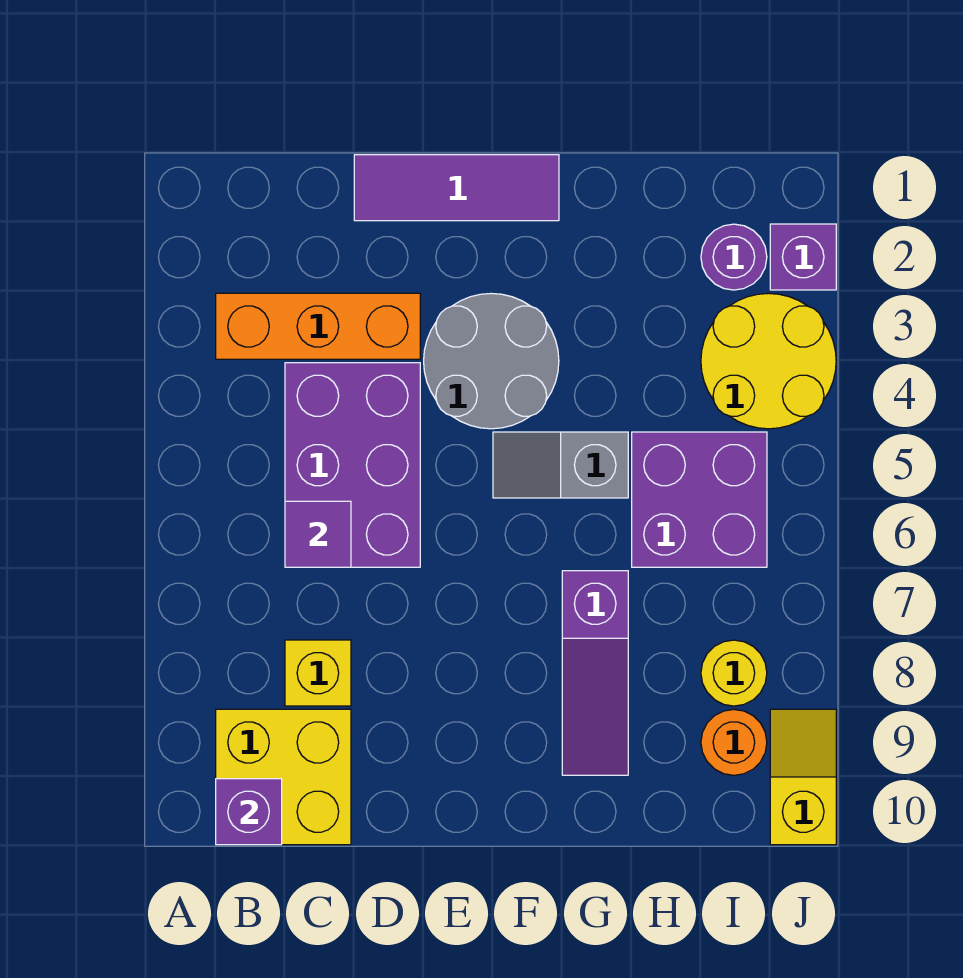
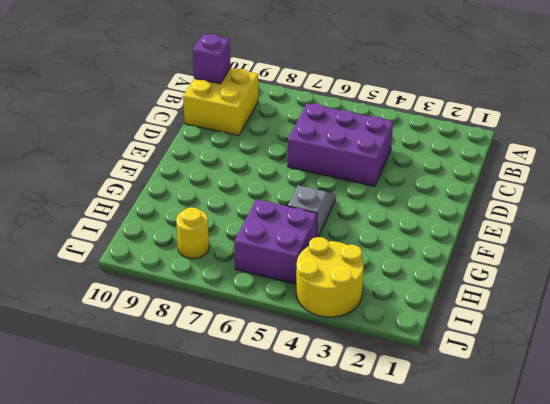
none -> orange brick B3:D3 level 1
none -> yellow brick C8 level 1
none -> purple tile D1:F1 level 1

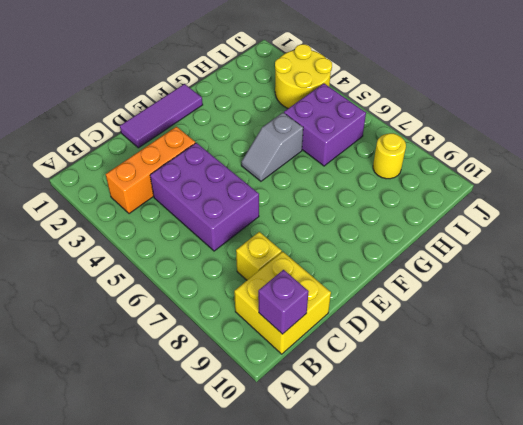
none -> grey round brick E3:F4 level 1
none -> purple slope G7:G9 level 1 top 7
none -> purple round brick I2 level 1

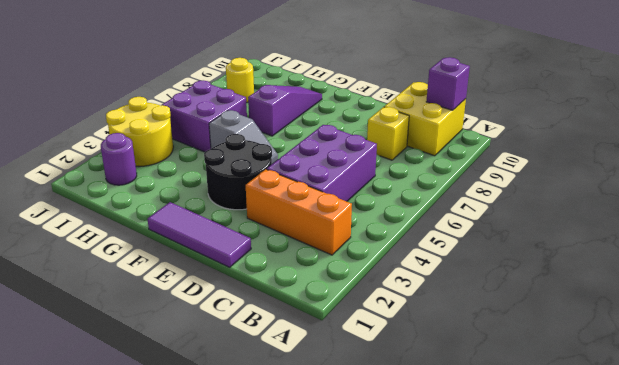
black round brick E3:F4 level 1 -> grey round brick E3:F4 level 1
none -> orange round brick I9 level 1
none -> purple brick J2 level 1
none -> yellow slope J9:J10 level 1 top 10

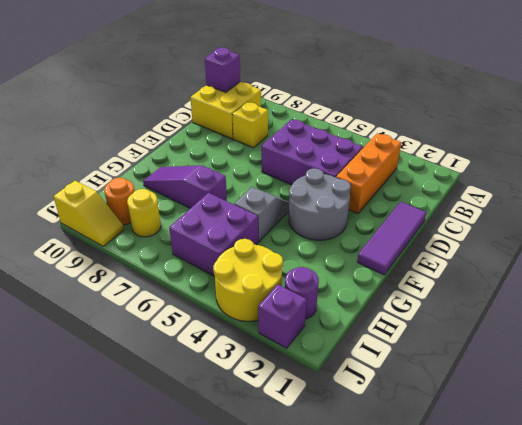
none -> purple tile C6 level 2

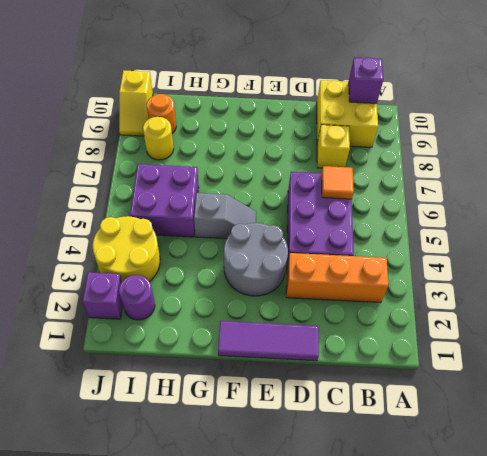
orange tile C6 level 2 -> purple tile C6 level 2
none -> purple slope G7:G9 level 1 top 7

